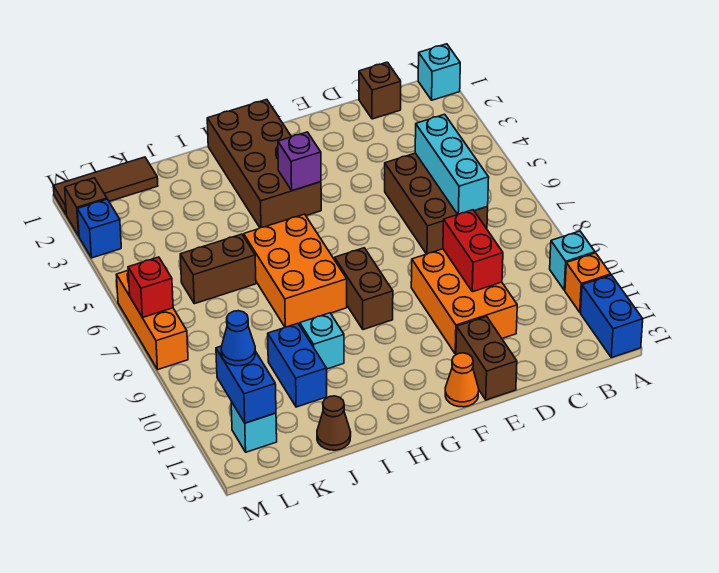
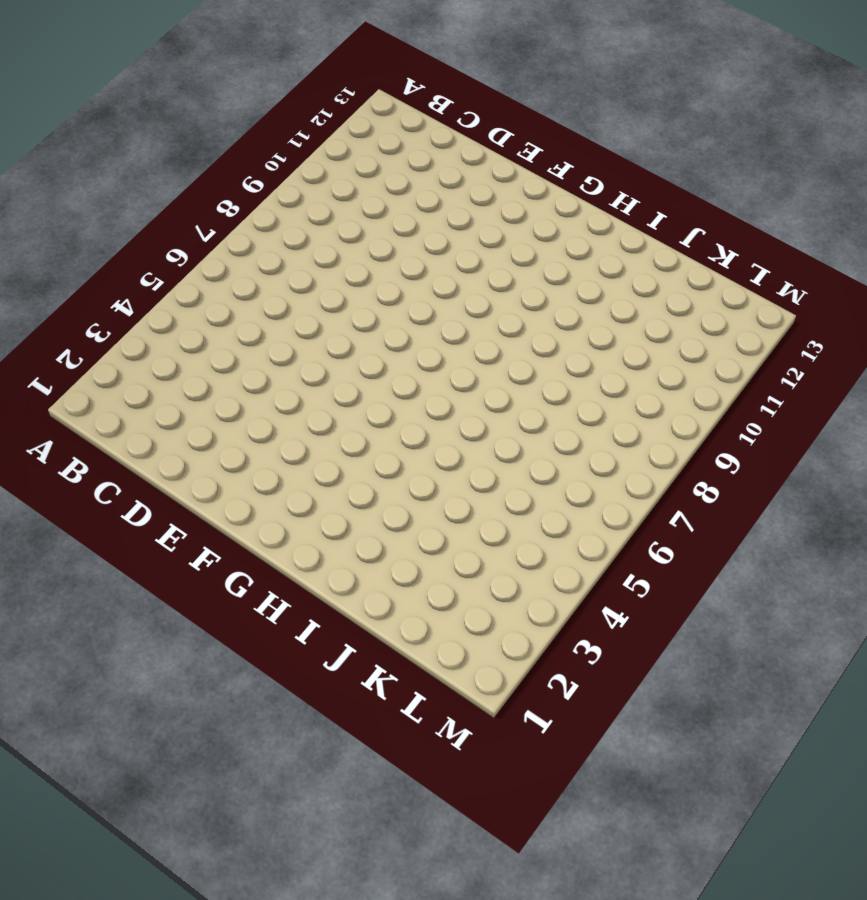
none -> cyan brick A1 level 1
none -> cyan brick A10 level 1
none -> orange brick A11 level 1

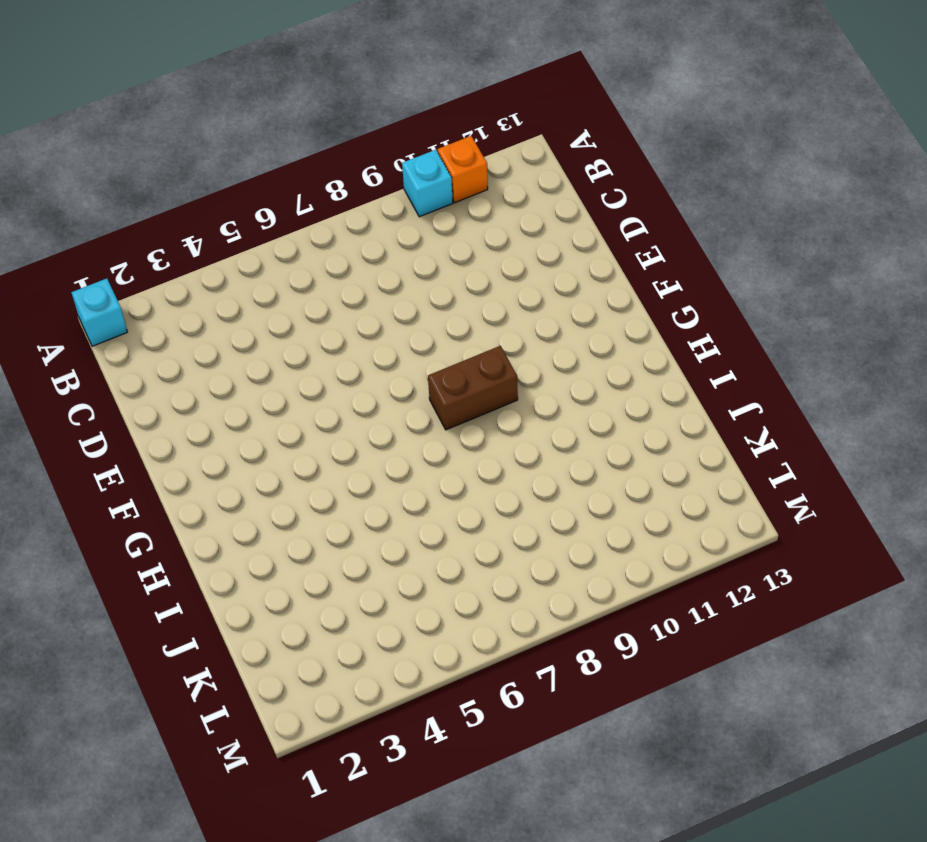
none -> blue brick A12:A13 level 1
none -> brown brick C1 level 1
none -> brown brick C5:D7 level 1

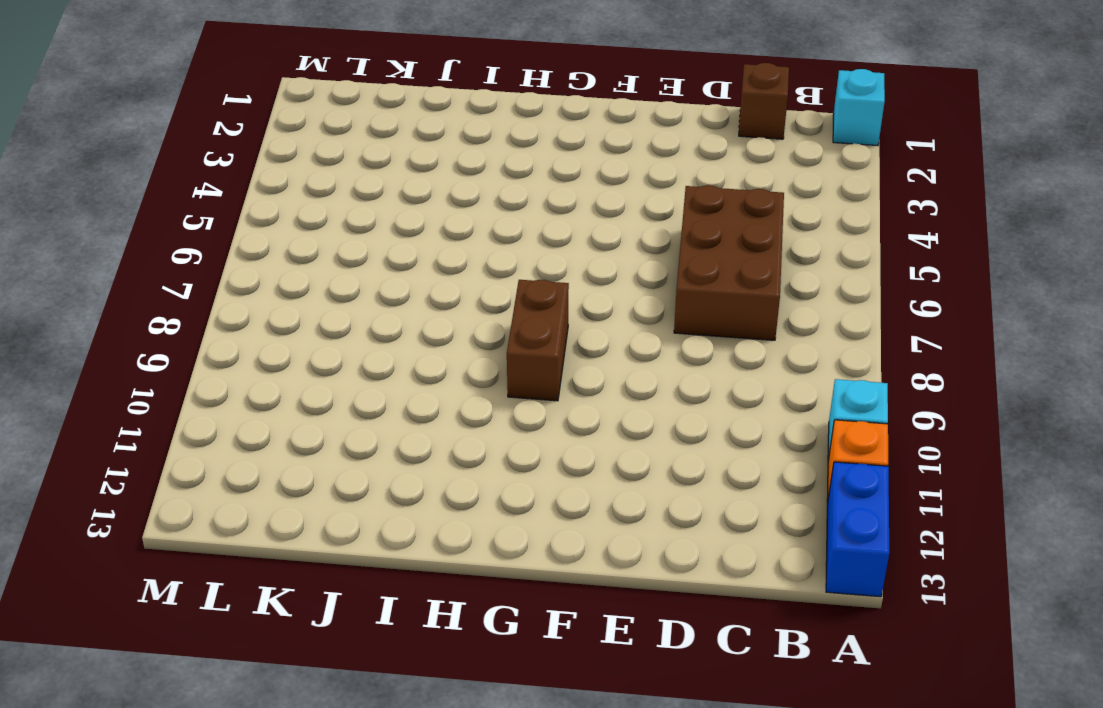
none -> orange brick D9:E11 level 1
none -> brown brick E12:E13 level 1
none -> orange cone F13 level 1

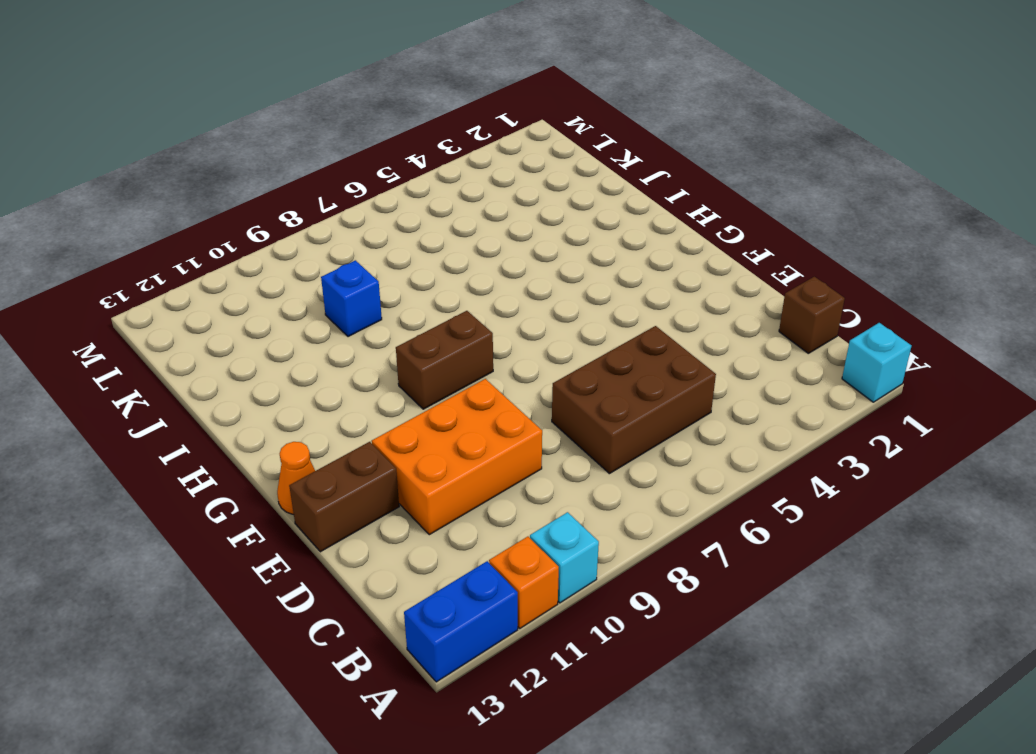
blue brick J9 level 1 -> blue brick M3 level 1
none -> brown brick G1:H4 level 1
none -> orange brick H6:I8 level 1
none -> cyan brick I10 level 1

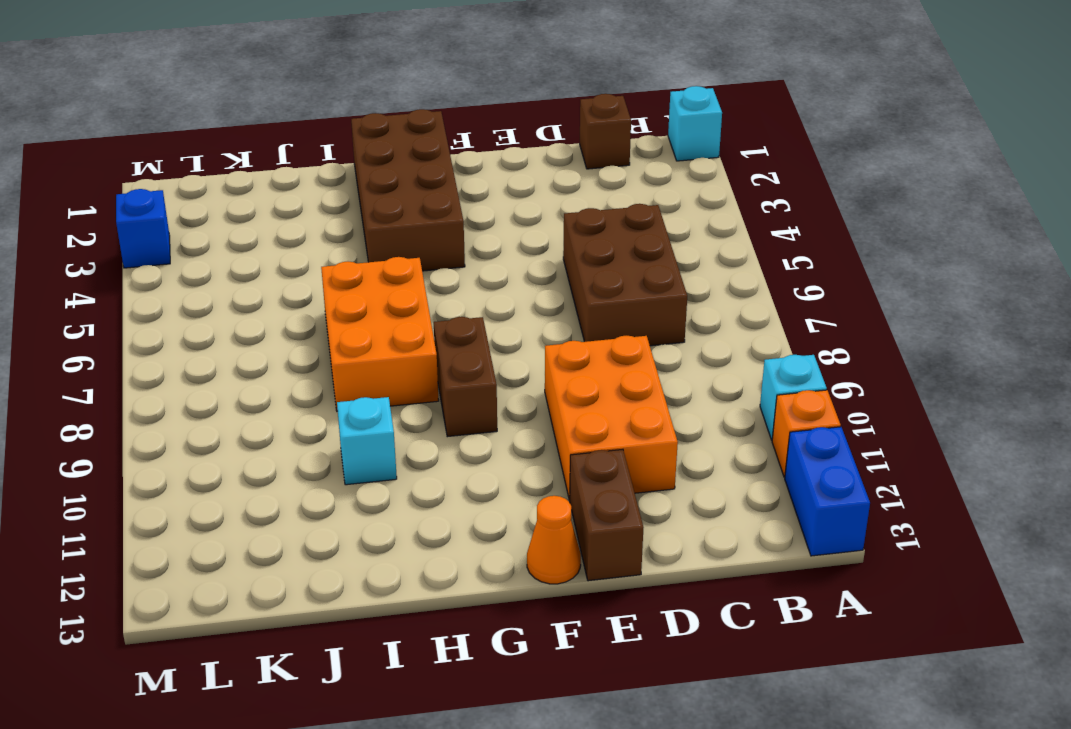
none -> brown brick J6:K6 level 1
none -> blue brick J10:J11 level 1
none -> brown cone J13 level 1

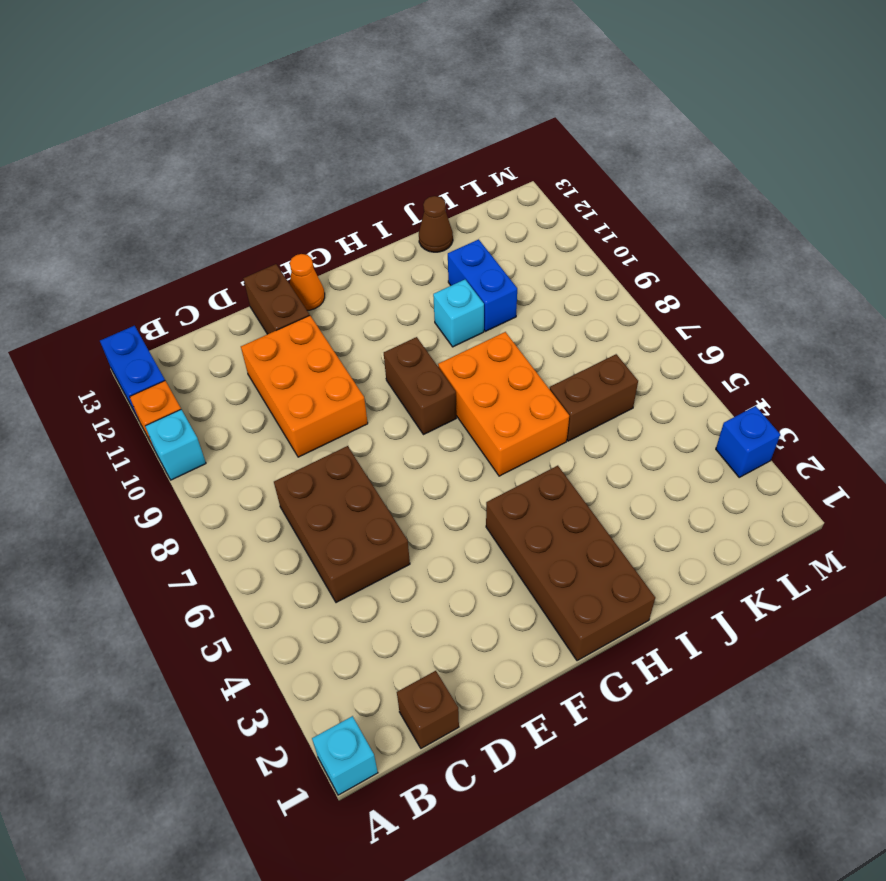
none -> brown tile K1:M1 level 1
none -> cyan brick L12 level 1
none -> brown brick M2 level 1

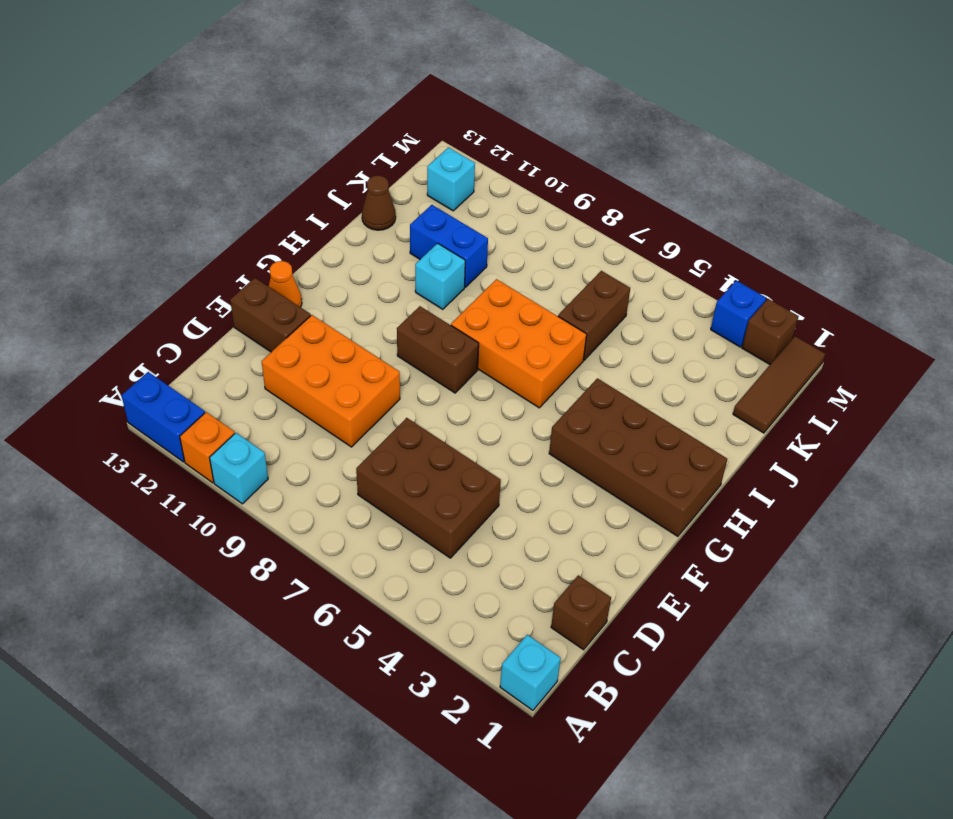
none -> orange brick M6:M8 level 1
none -> cyan brick C5:C7 level 2
none -> red brick D9:D10 level 2

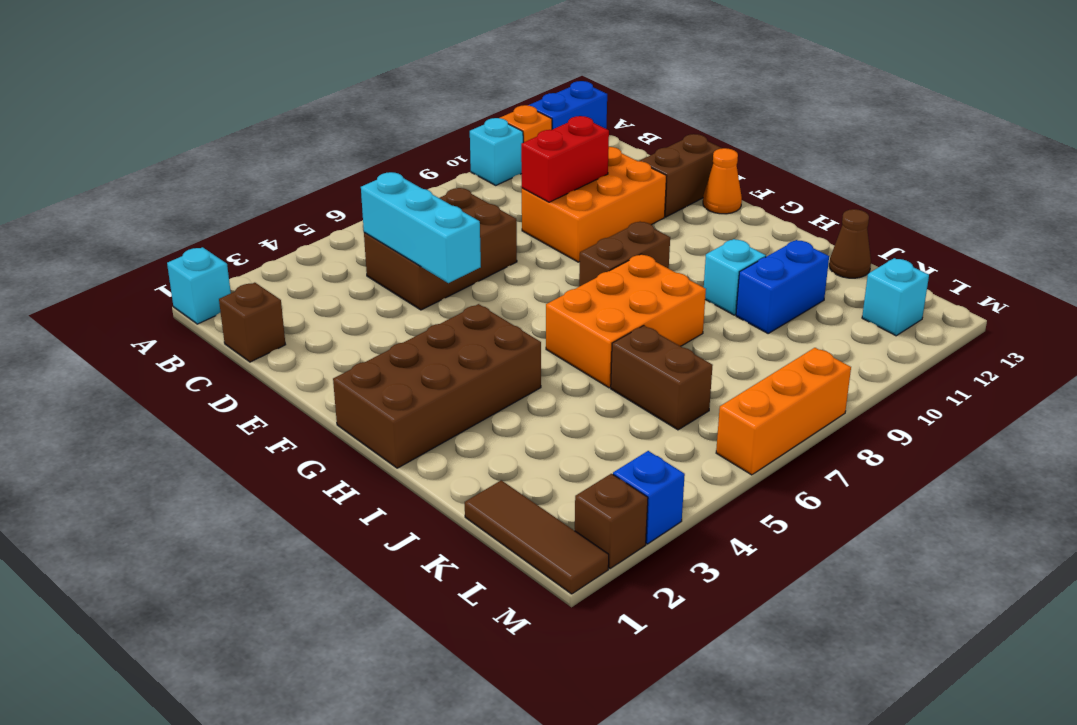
cyan brick C5:E5 level 2 -> cyan brick C5:C7 level 2
none -> purple brick G4 level 2
none -> blue brick L11:L12 level 2
none -> red brick M7 level 2

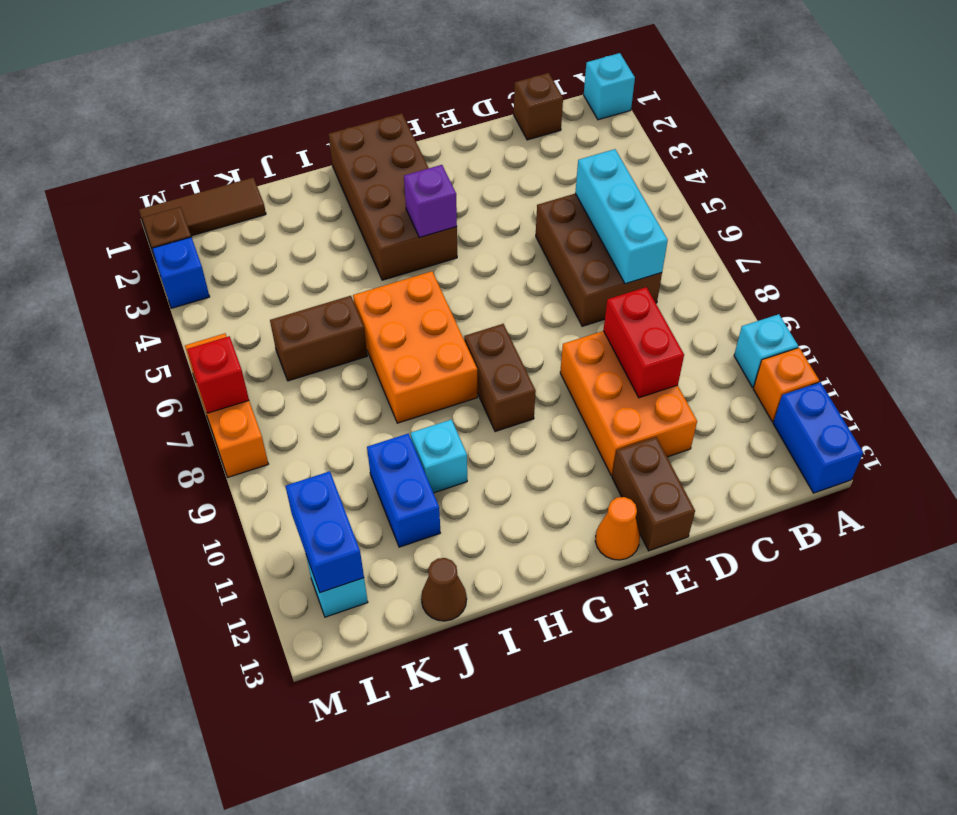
none -> blue cone L11 level 3

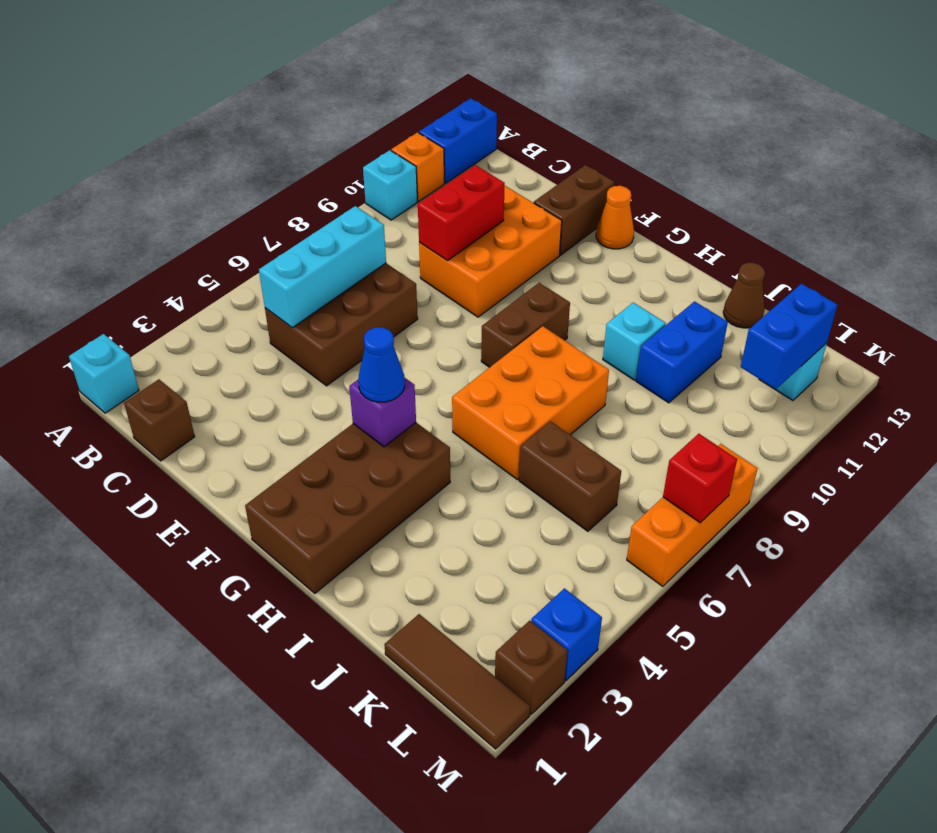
blue cone G4 level 3 -> blue cone L11 level 3

